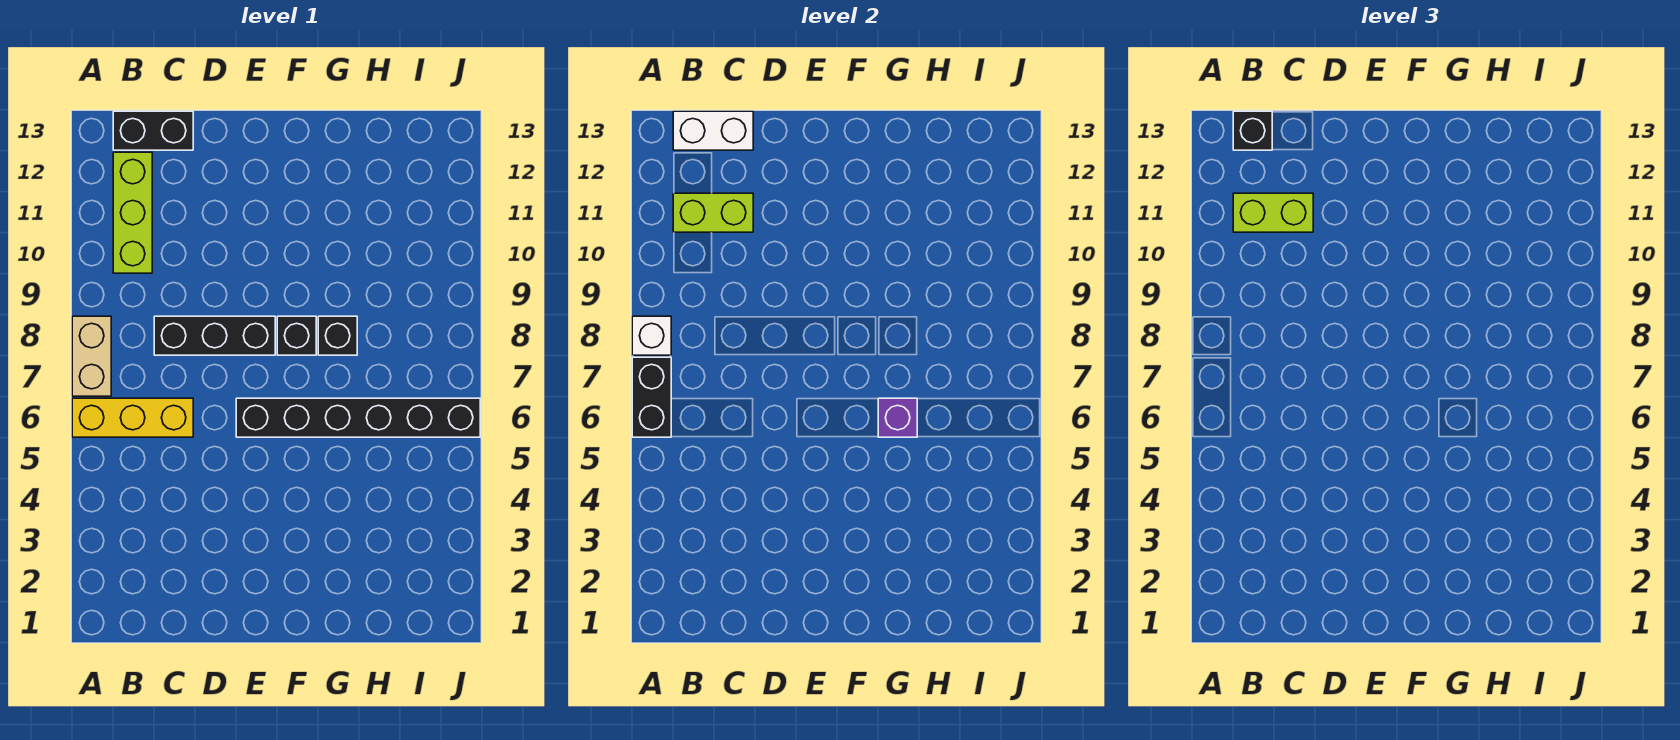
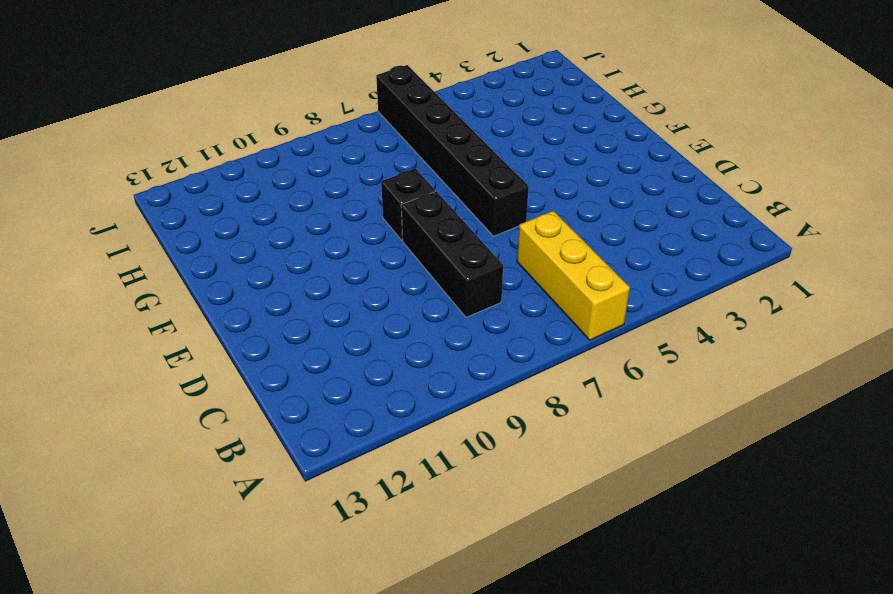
none -> tan brick A7:A8 level 1
none -> lime brick B10:B12 level 1
none -> black brick B13:C13 level 1

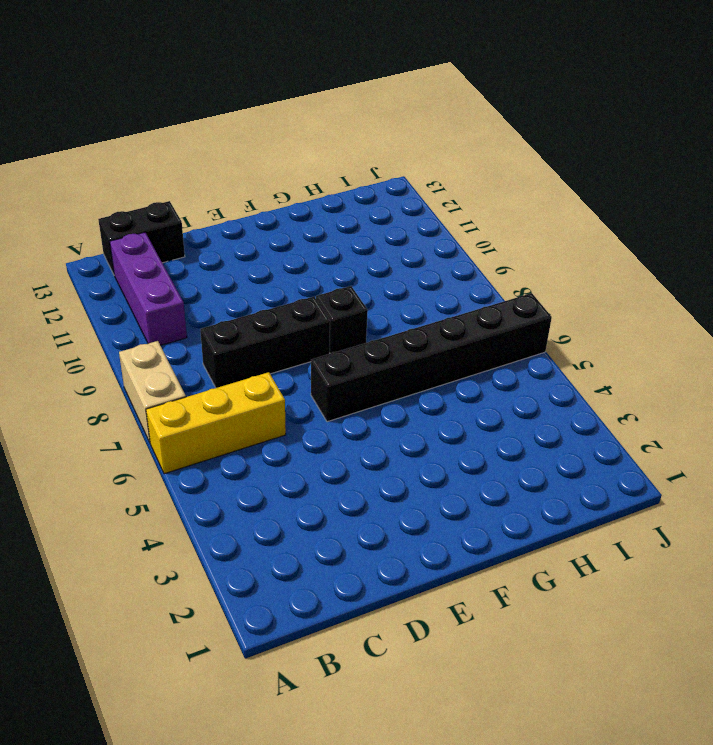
purple brick B10:B12 level 1 -> lime brick B10:B12 level 1
none -> black brick G8 level 1
none -> black brick A6:A7 level 2
none -> white brick A8 level 2

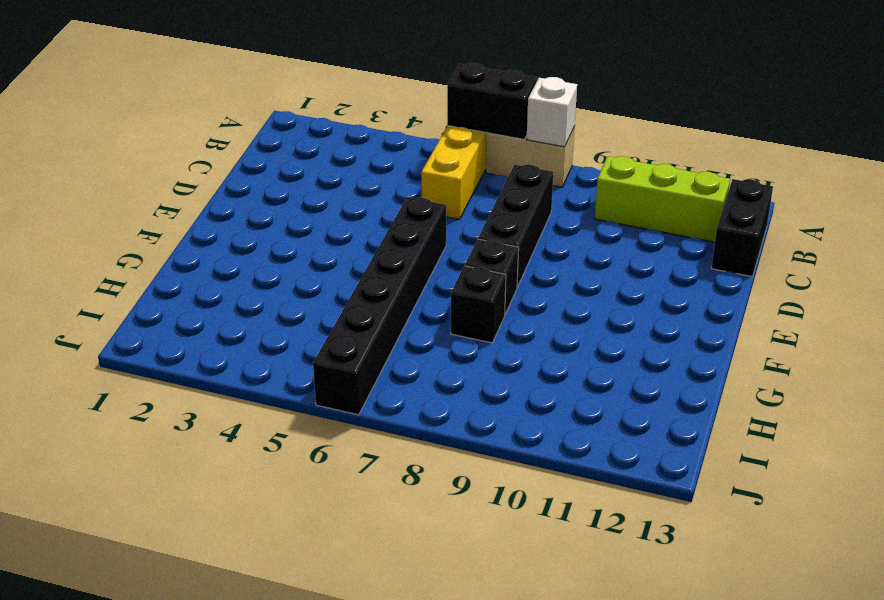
none -> lime brick B11:C11 level 2
none -> white brick B13:C13 level 2
none -> purple brick G6 level 2

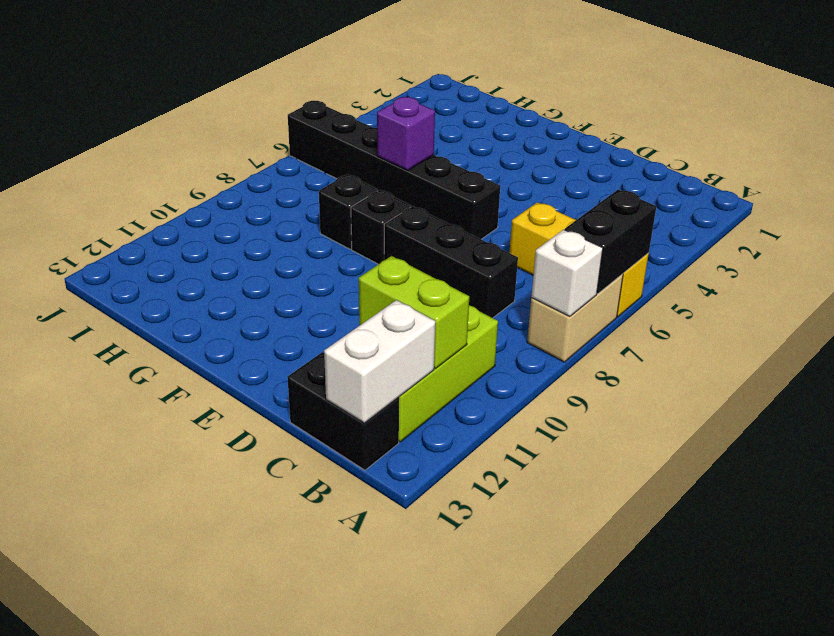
white brick B12:B13 level 2 -> white brick B13:C13 level 2
none -> lime brick B11:C11 level 3
none -> black brick B13 level 3

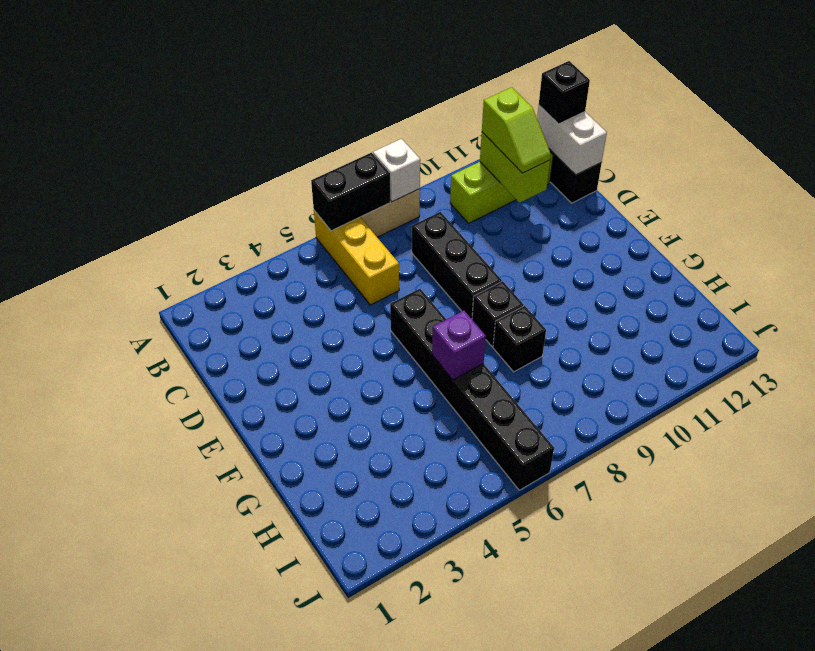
lime slope B11:C11 level 3 top B -> lime brick B11:C11 level 3

